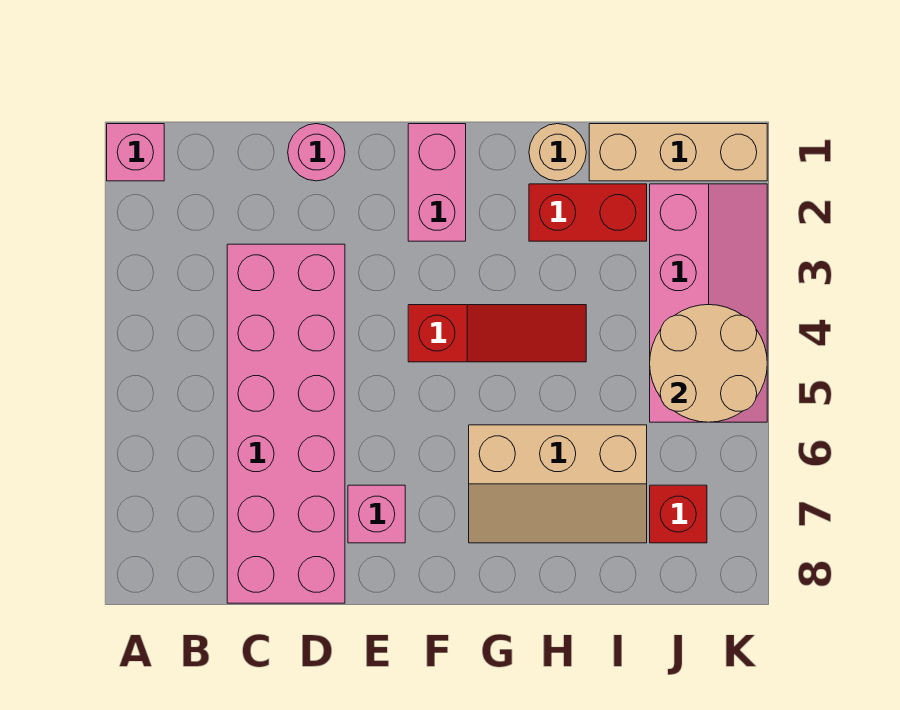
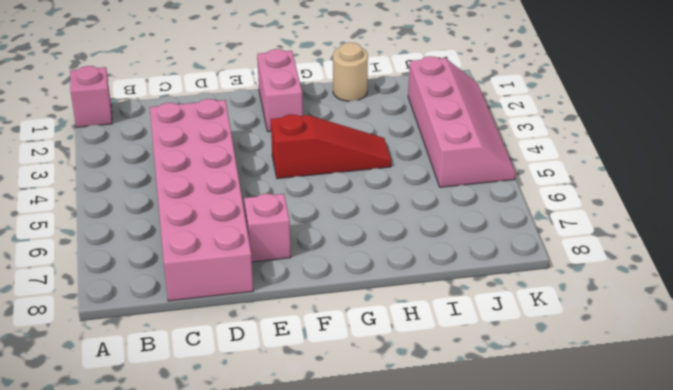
none -> pink round brick D1 level 1
none -> tan slope G6:I7 level 1 top 6
none -> red brick H2:I2 level 1

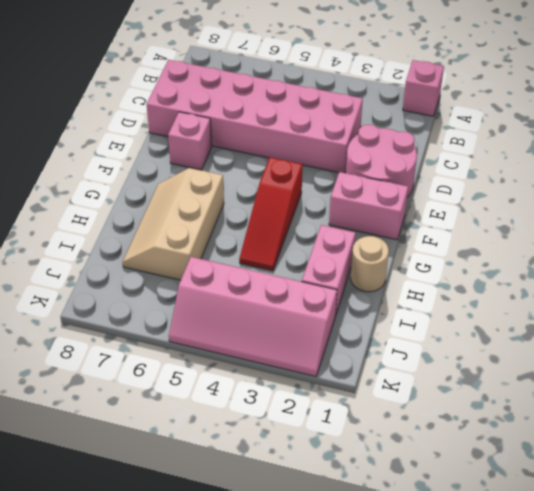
pink round brick D1:E2 level 1 -> pink round brick D1 level 1
pink brick H2:I2 level 1 -> red brick H2:I2 level 1
none -> tan brick I1:K1 level 1
none -> red brick J7 level 1
none -> tan round brick J4:K5 level 2

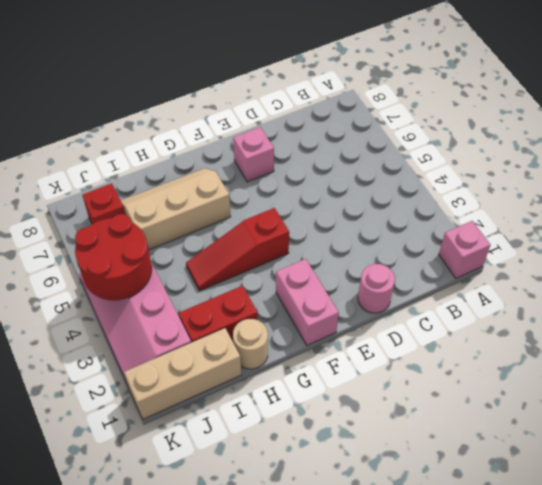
red round brick J4:K5 level 2 -> tan round brick J4:K5 level 2
none -> pink brick C3:D8 level 1

